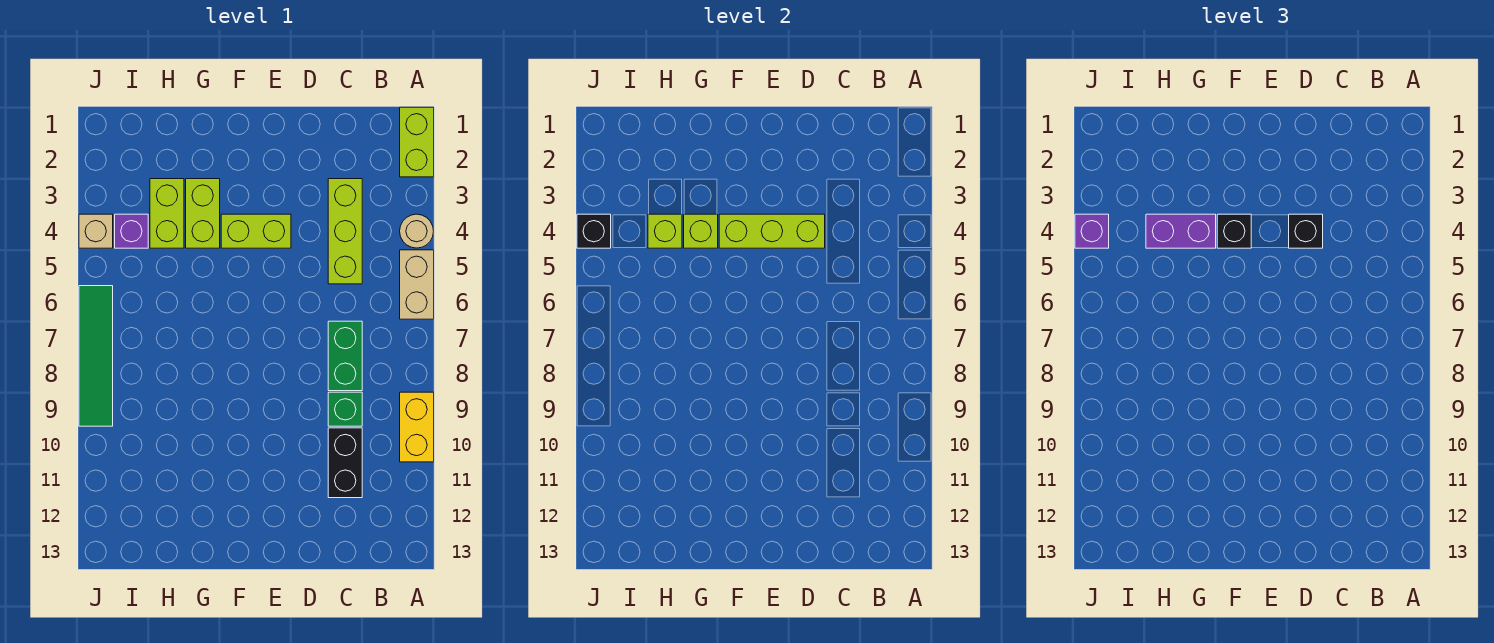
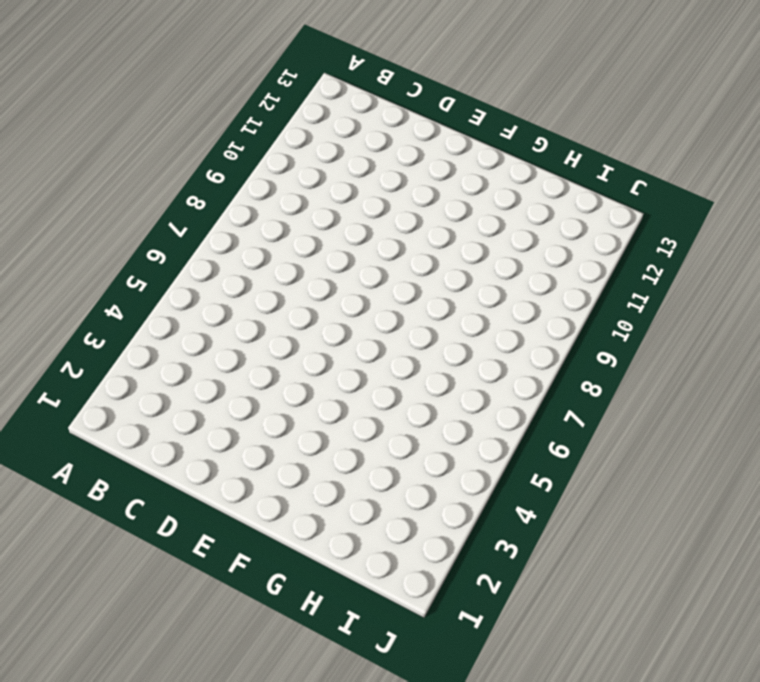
none -> lime brick A1:A2 level 1
none -> tan round brick A4 level 1
none -> tan brick A5:A6 level 1

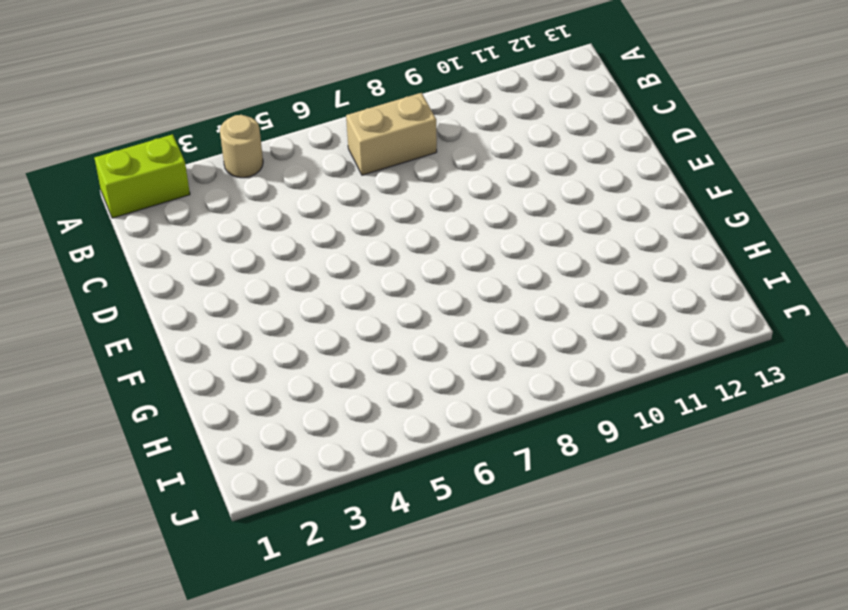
tan brick B7:B8 level 1 -> tan brick A5:A6 level 1
none -> yellow brick A9:A10 level 1
none -> lime brick C3:C5 level 1
none -> green brick C7:C8 level 1

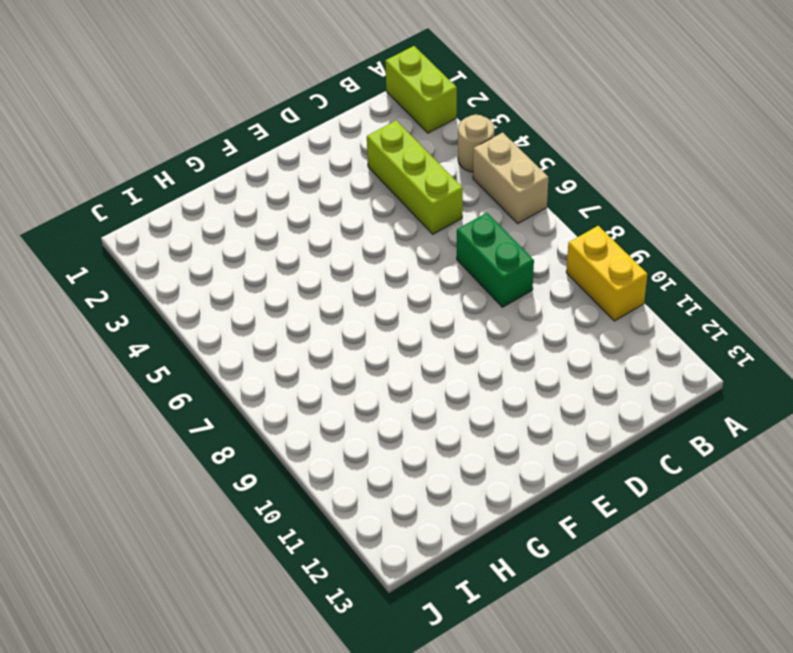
none -> green brick C9 level 1
none -> black brick C10:C11 level 1
none -> lime brick E4:F4 level 1

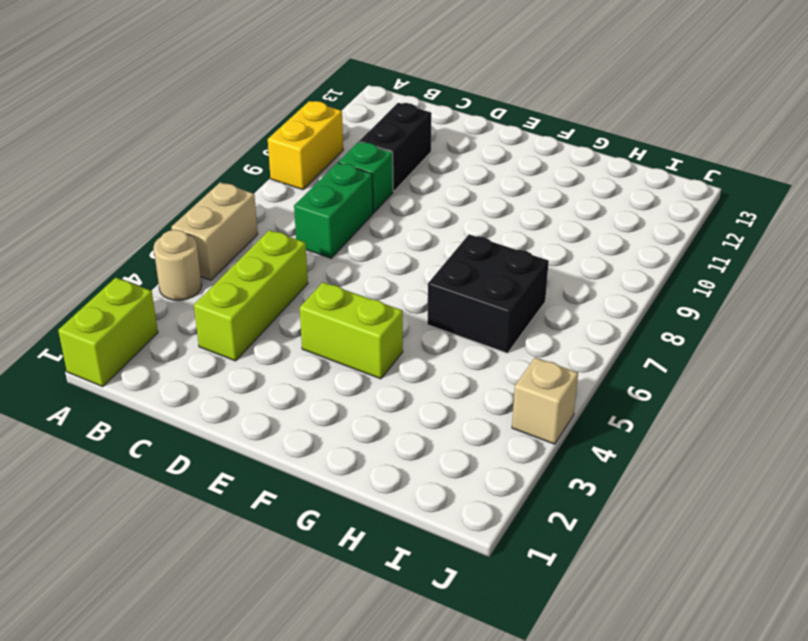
black brick G6:H7 level 1 -> none
none -> lime brick G3:G4 level 1
none -> lime brick H3:H4 level 1
none -> purple brick I4 level 1

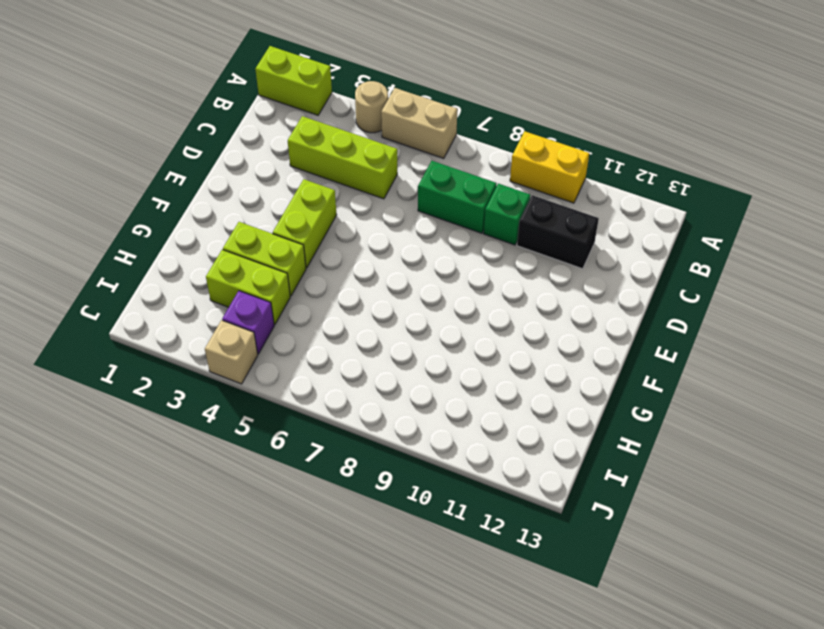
none -> green tile J6:J9 level 1
none -> lime brick D4:F4 level 2
none -> lime brick G4 level 2

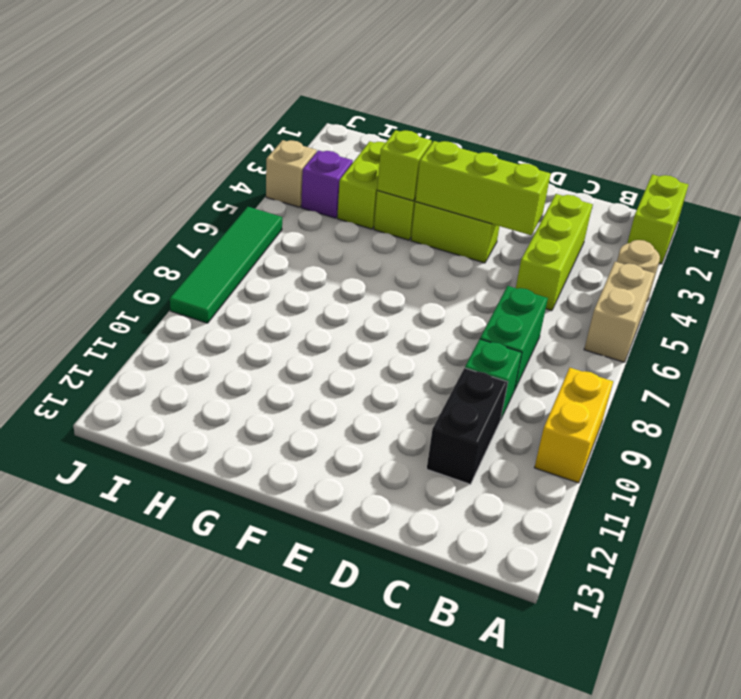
none -> lime brick H4 level 2
none -> black brick J4 level 2
none -> black brick D4 level 3

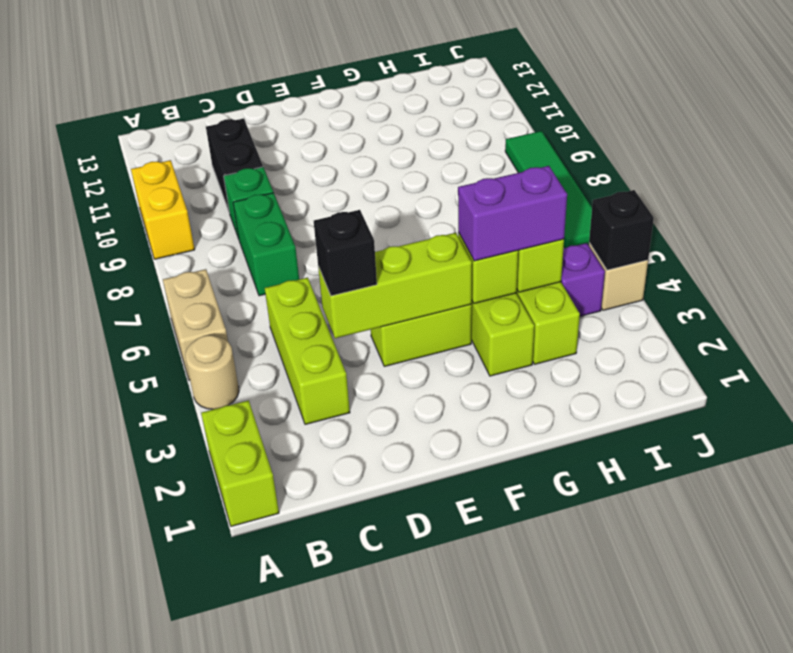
none -> black brick F4 level 3
none -> purple brick J4 level 3

